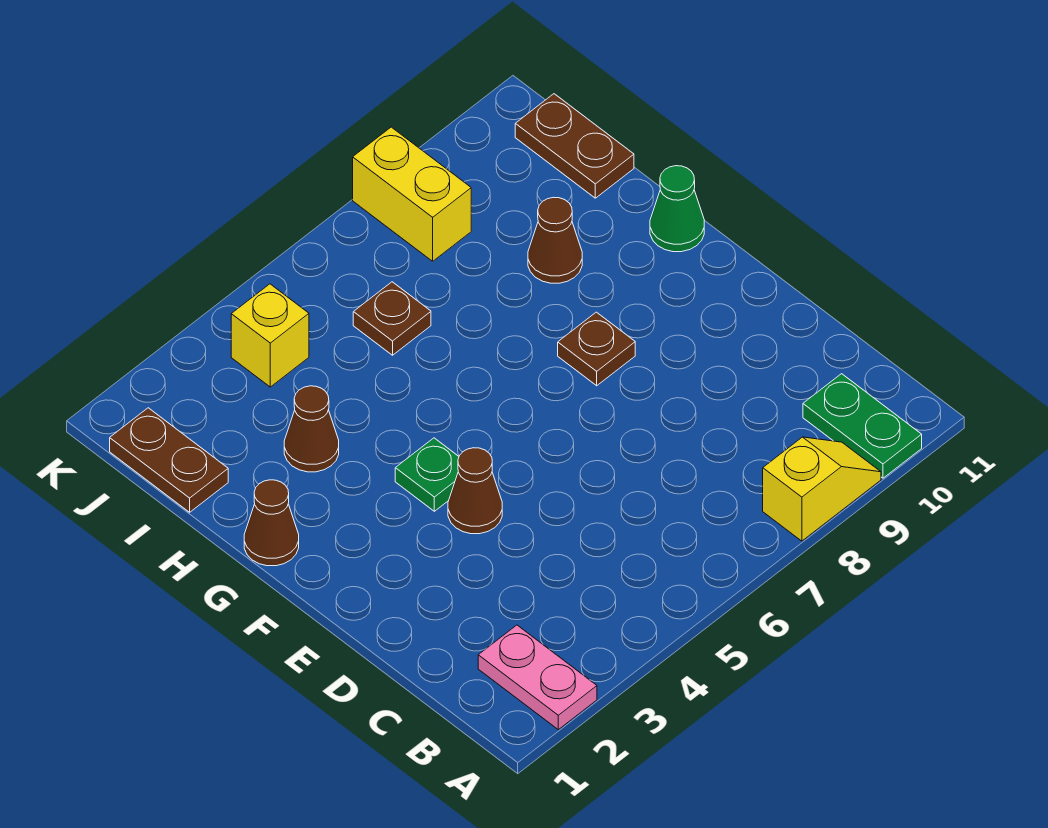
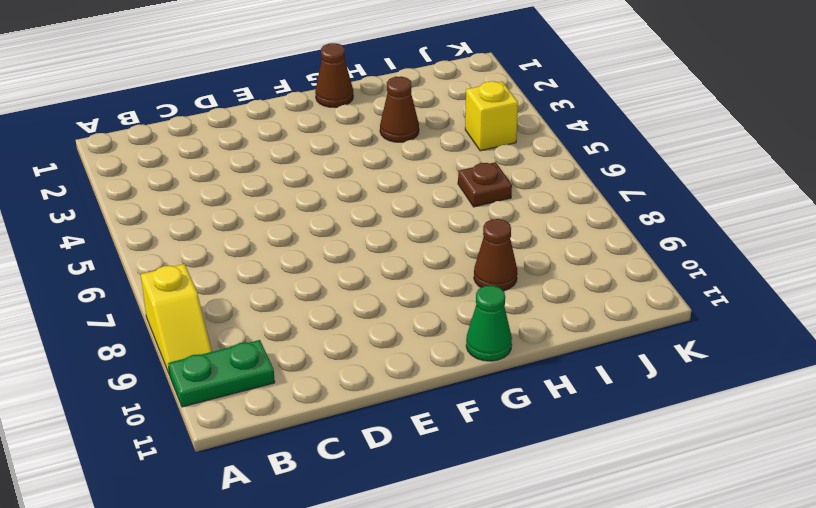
none -> pink plate A2:B2 level 1
none -> brown cone E4 level 1
none -> green plate F4 level 1

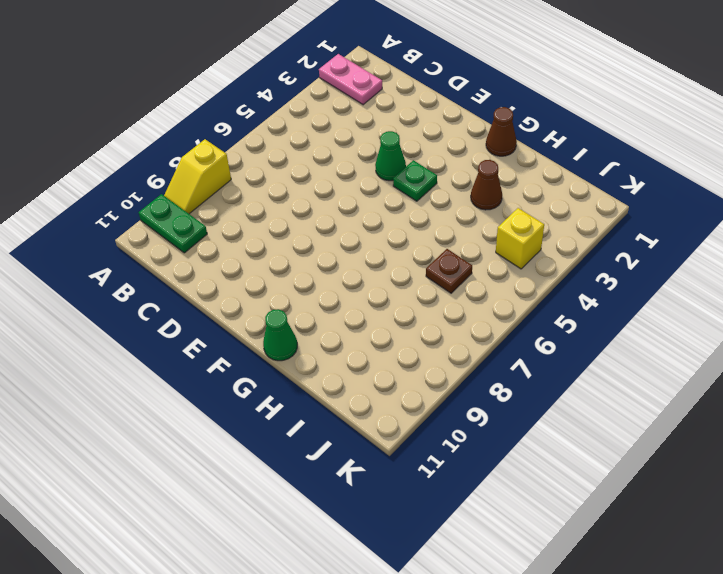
green cone E4 level 1 -> brown cone E4 level 1
none -> brown plate F8 level 1
none -> brown cone H9 level 1
none -> brown plate I1:J1 level 1

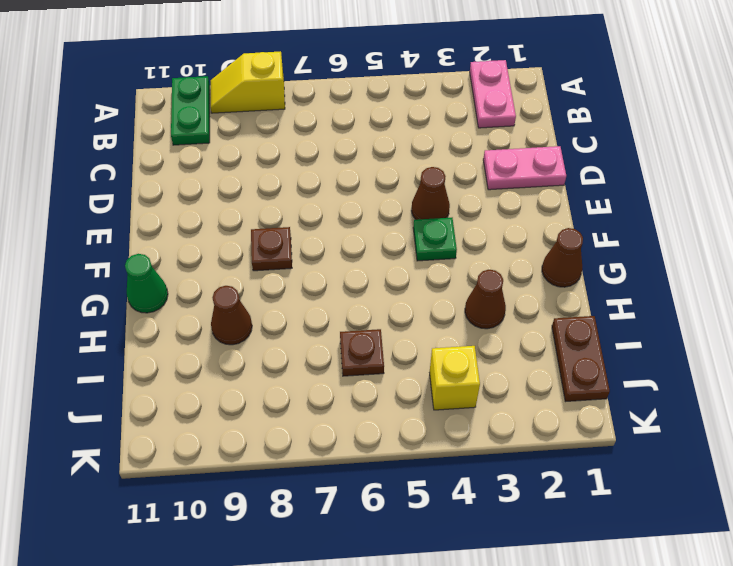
pink plate D1:D2 level 1 -> none
none -> brown plate I11:J11 level 1
none -> yellow brick J8:K8 level 1

